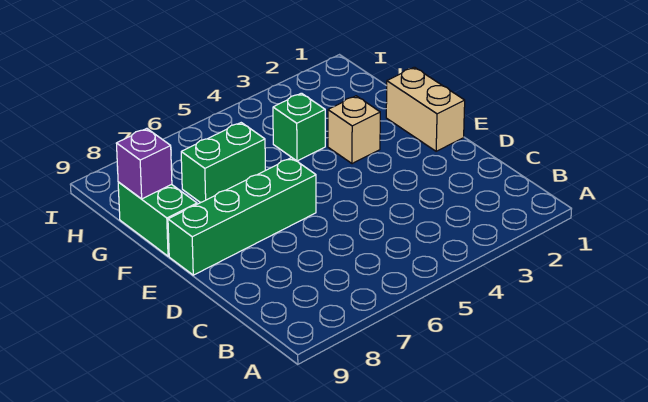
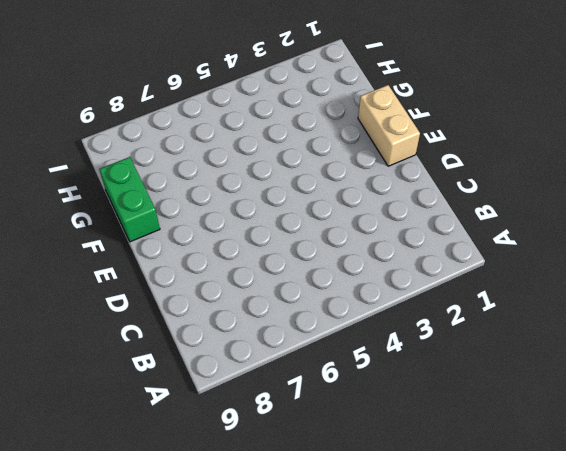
none -> green brick E6:E9 level 1
none -> tan brick F3 level 1

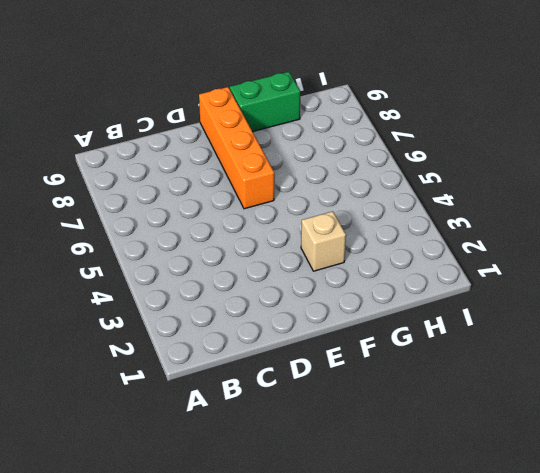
orange brick E6:E9 level 1 -> green brick E6:E9 level 1
none -> tan brick E1:F1 level 1
none -> green brick G4 level 1

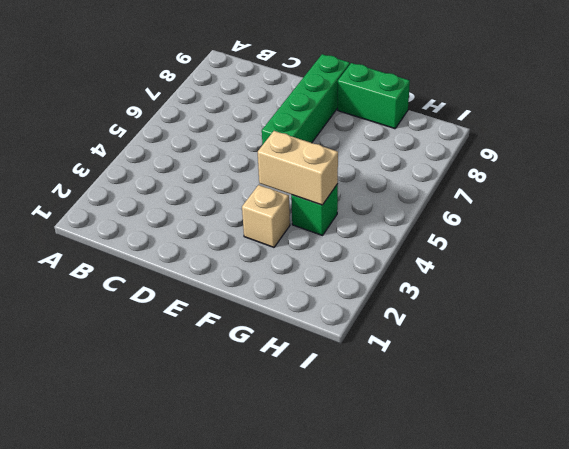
tan brick F4:G4 level 2 -> tan brick E1:F1 level 1
none -> green brick G6:G7 level 1
none -> purple brick G9 level 2

